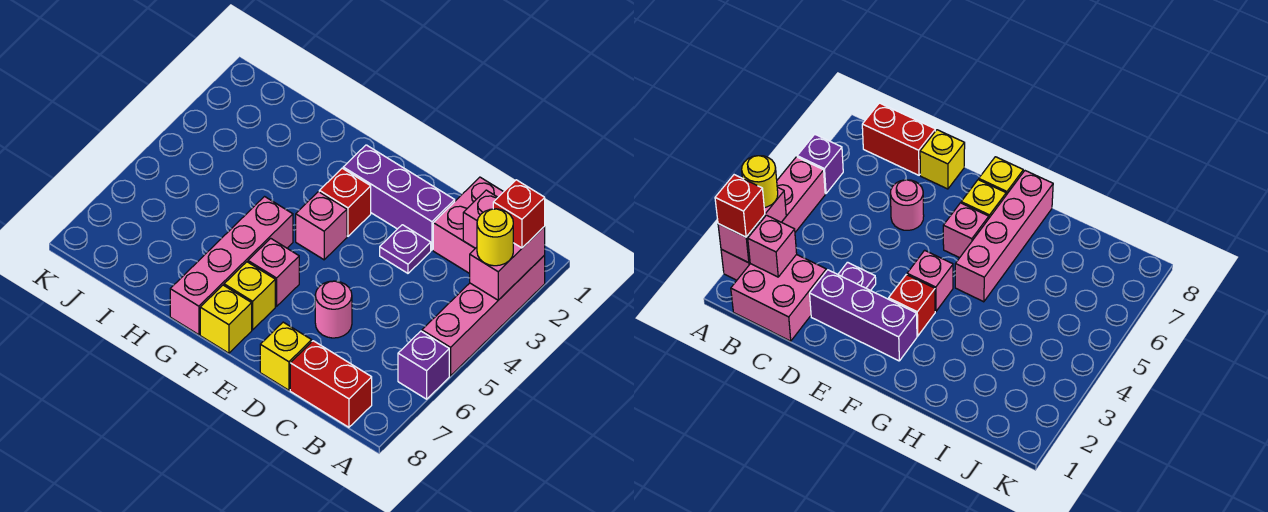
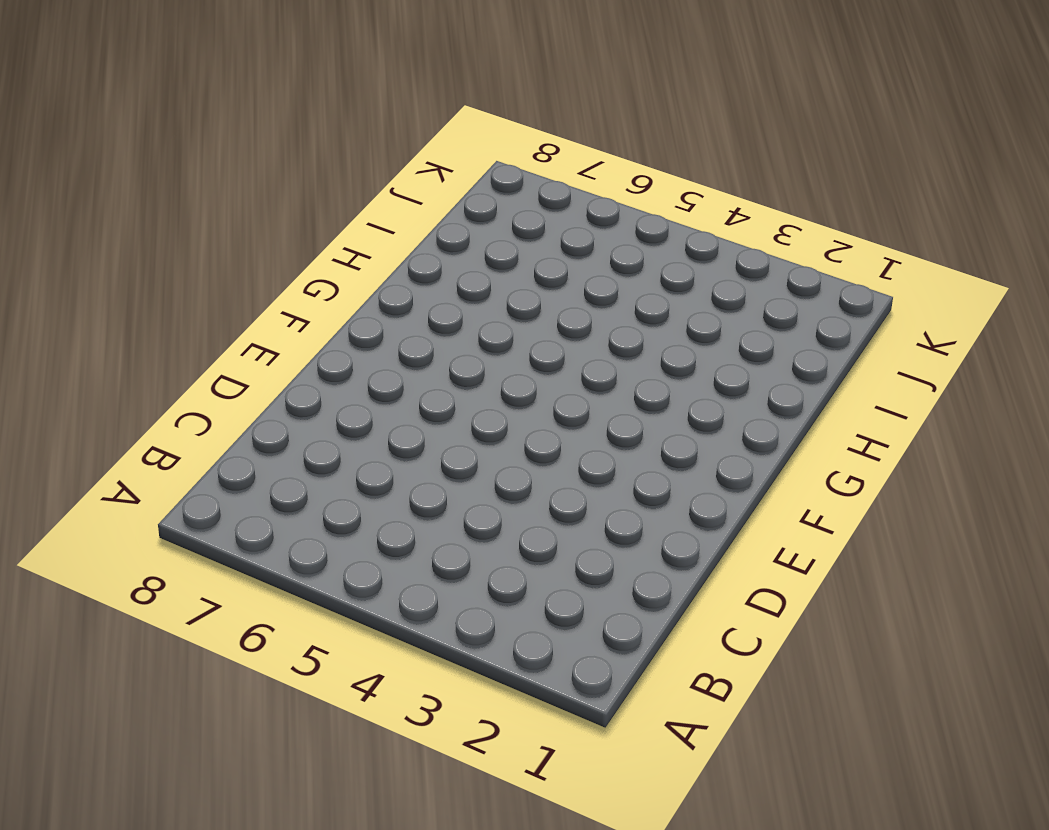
none -> pink brick A2:A5 level 1
none -> purple brick A6 level 1
none -> pink brick B1:C2 level 1

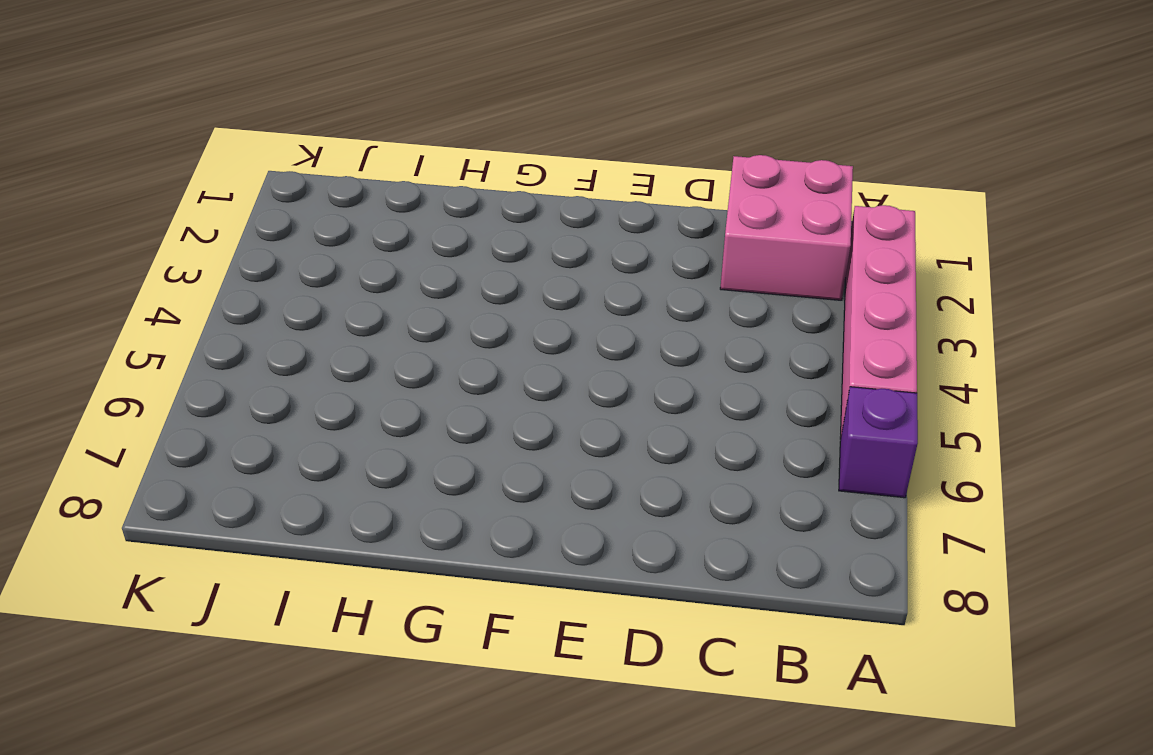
none -> red brick B8:C8 level 1
none -> purple brick D2:F2 level 1
none -> purple plate D3 level 1

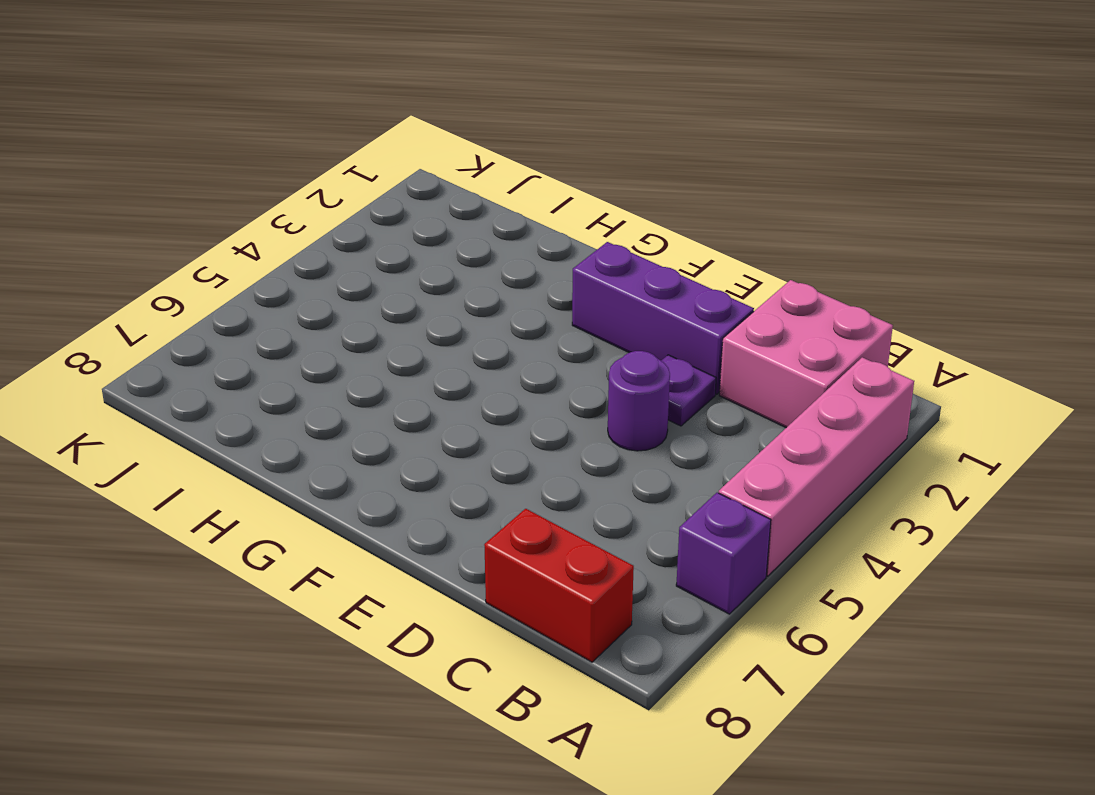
purple round brick D4 level 1 -> none
none -> pink round brick D6 level 1
none -> yellow brick D8 level 1
none -> red brick F3 level 1

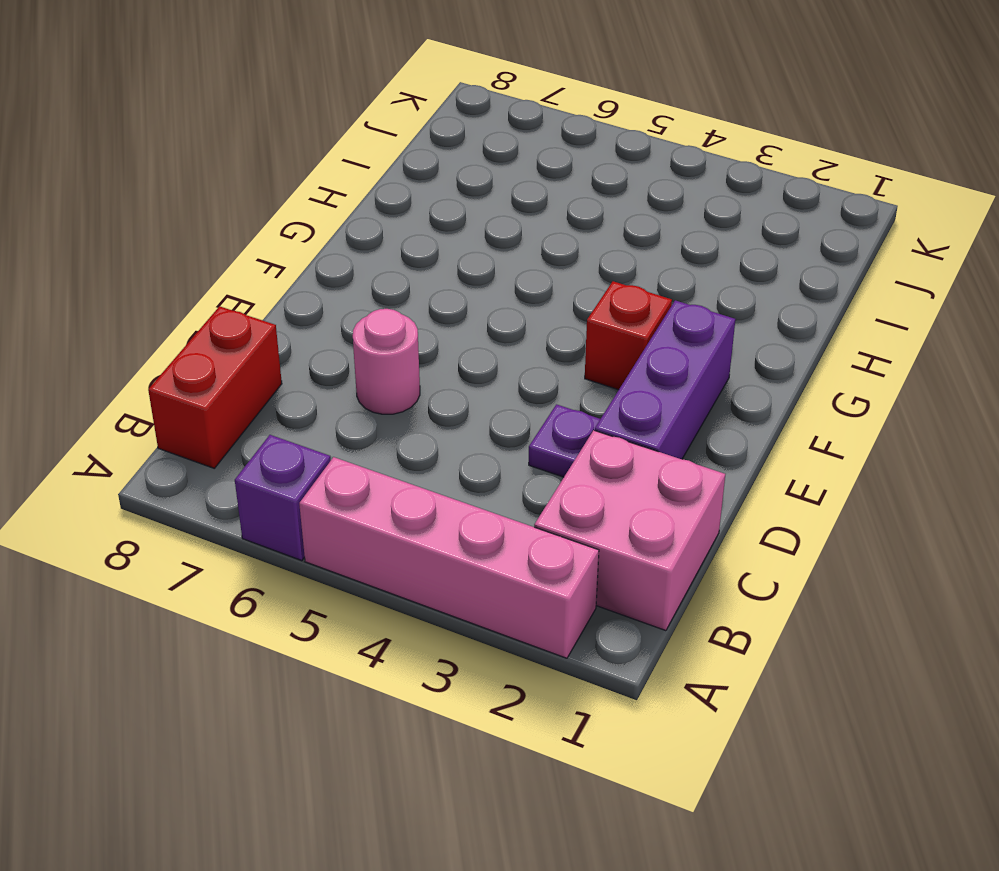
none -> yellow brick D8 level 1
none -> pink brick F4 level 1
none -> pink brick F6 level 1

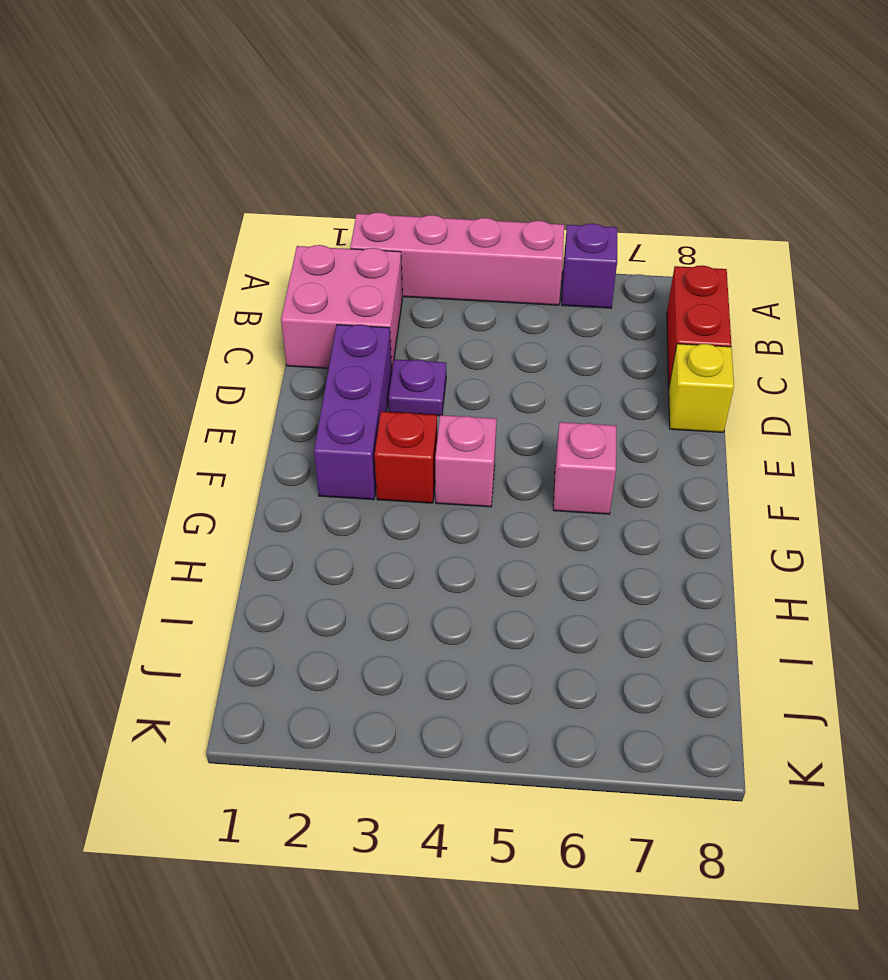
none -> pink round brick D6 level 1
none -> yellow brick F7 level 1
none -> yellow brick F8 level 1

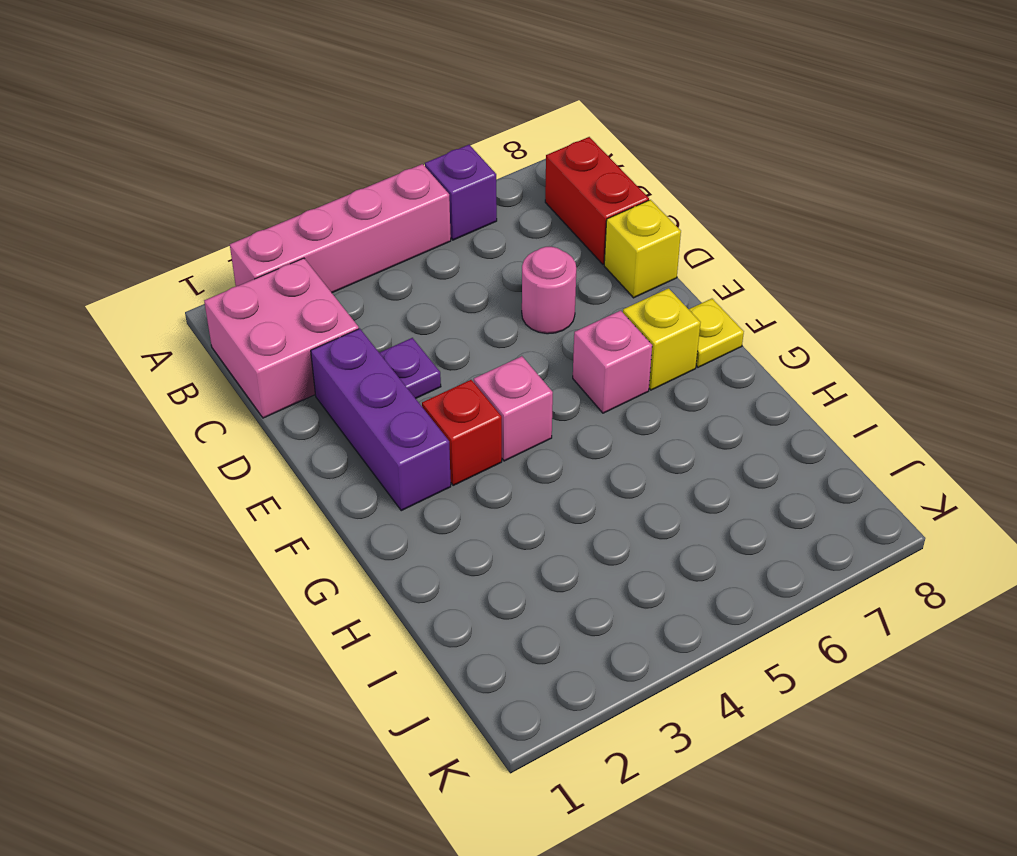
yellow plate F8 level 1 -> yellow brick F8 level 1
none -> pink brick G5:G8 level 1
none -> pink brick A2:A3 level 2
none -> pink brick B2 level 2

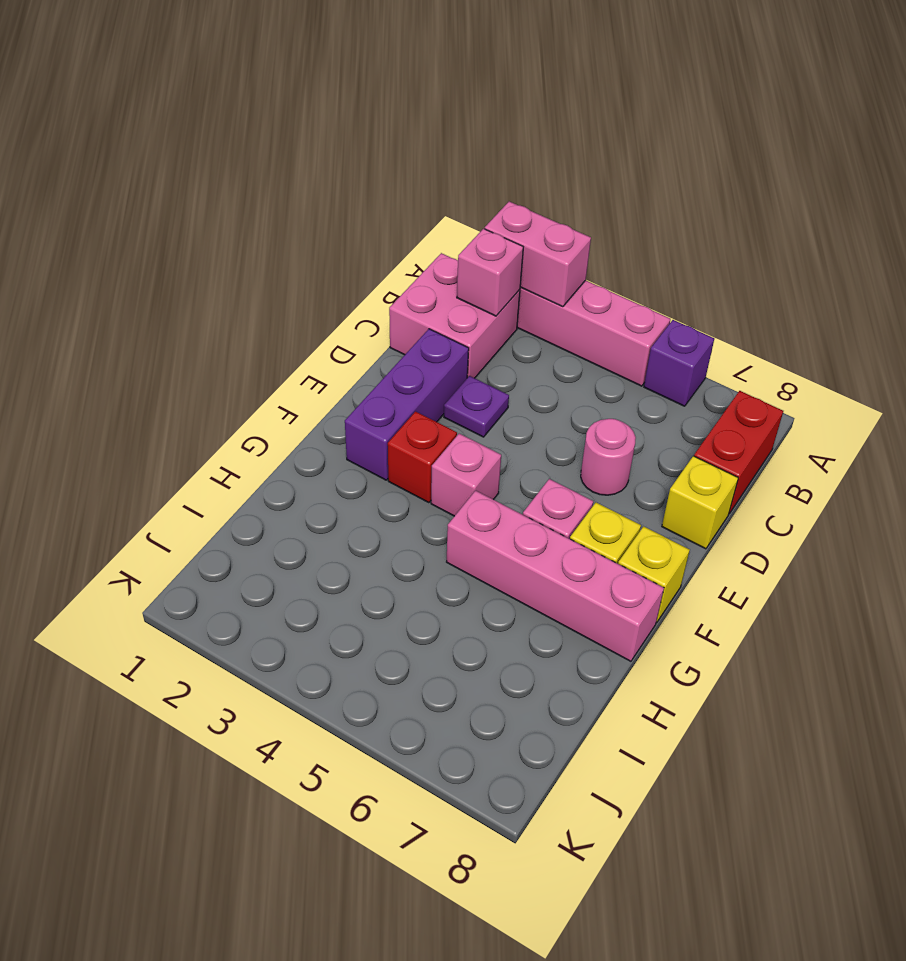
none -> red brick A2 level 3
none -> yellow round brick A3 level 3

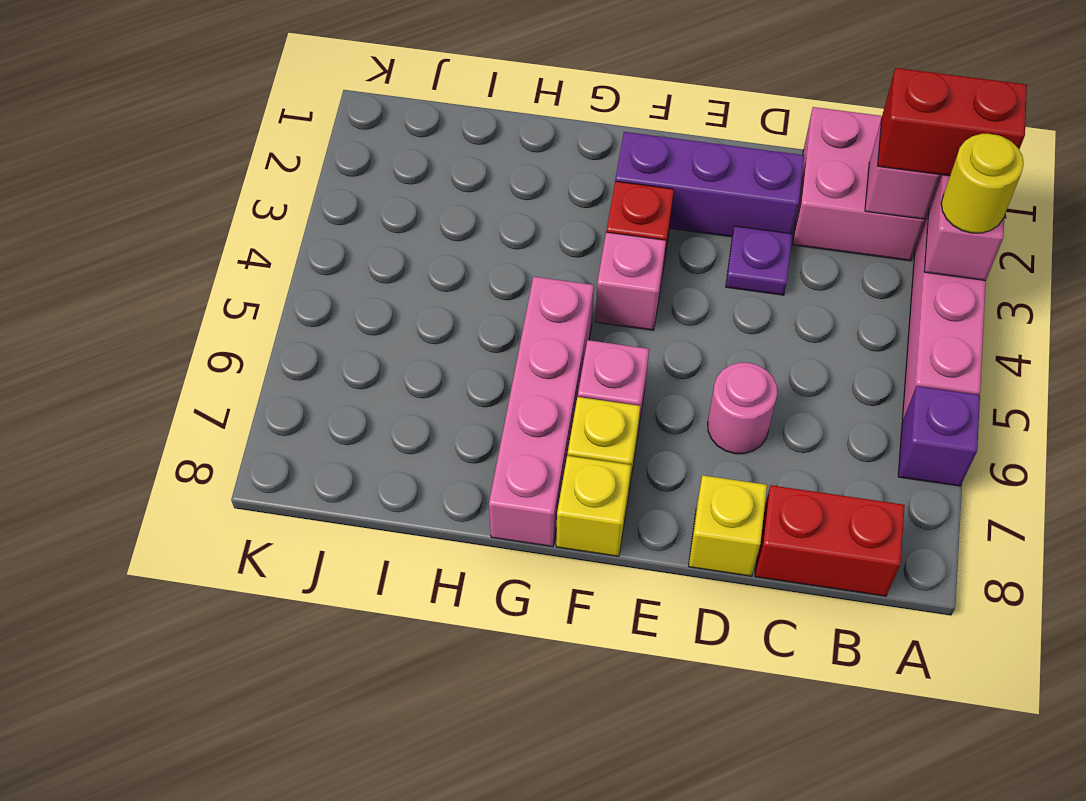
red brick A2:B2 level 3 -> red brick A2 level 3

